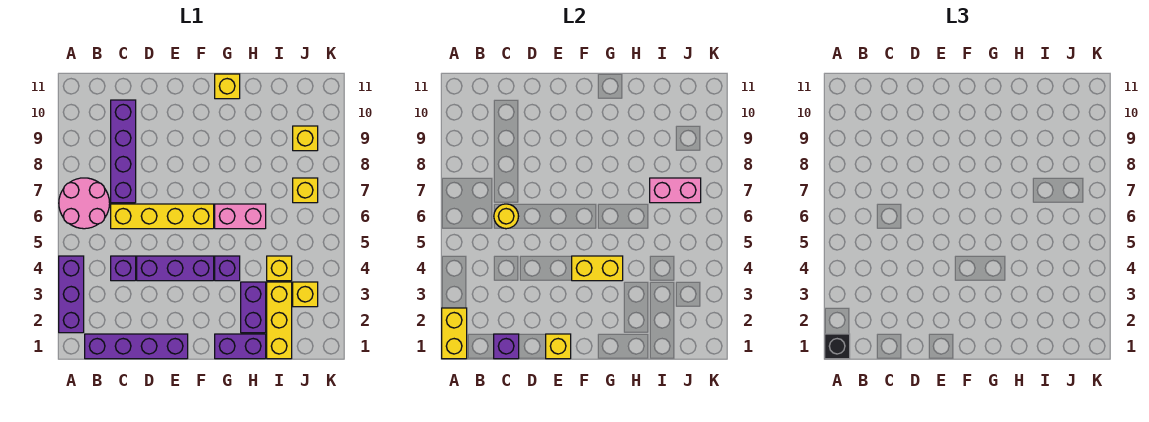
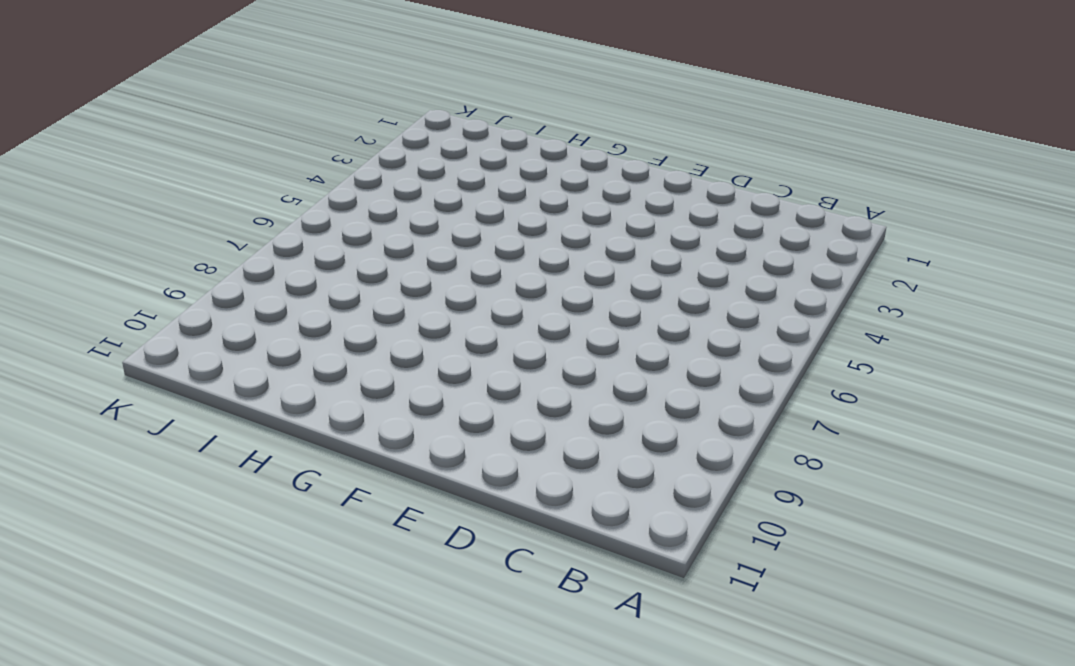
none -> purple brick A2:A4 level 1
none -> pink round brick A6:B7 level 1
none -> purple brick B1:E1 level 1

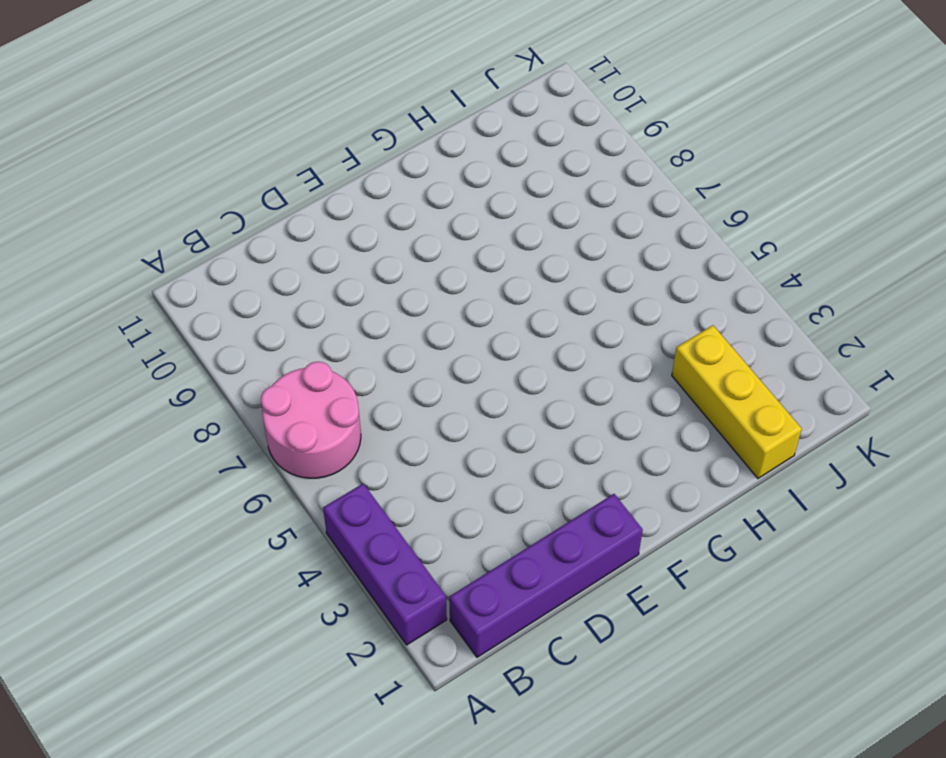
none -> purple brick C4 level 1
none -> yellow brick C6:F6 level 1
none -> purple brick C7:C10 level 1

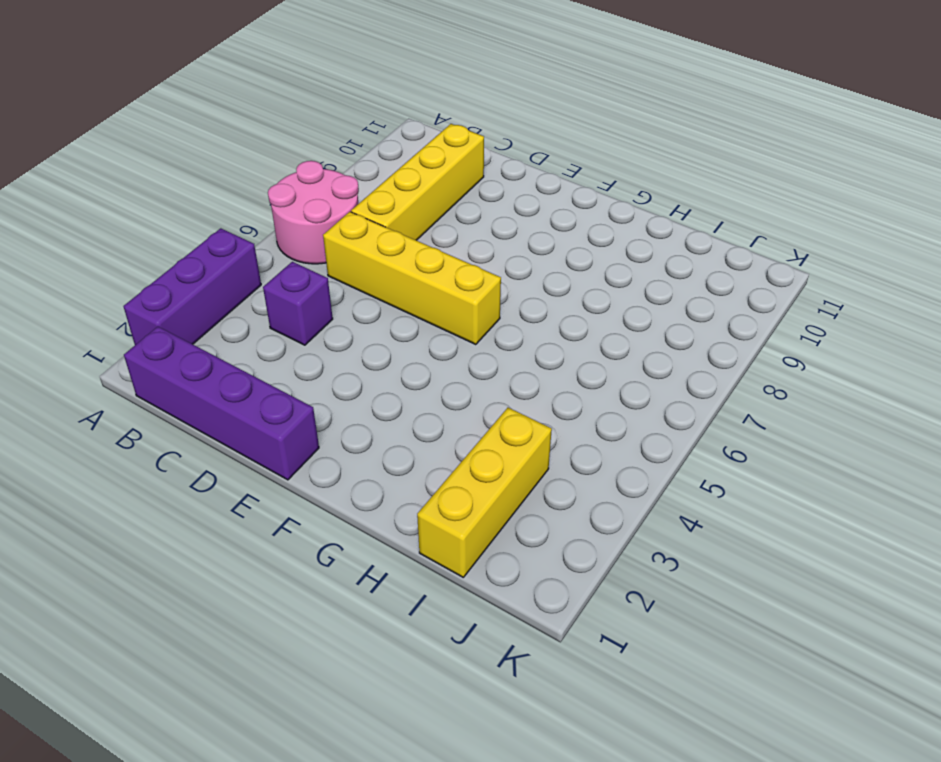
yellow brick C7:C10 level 1 -> purple brick C7:C10 level 1
none -> purple brick D4:F4 level 1
none -> purple brick G1:H1 level 1
none -> purple brick G4 level 1

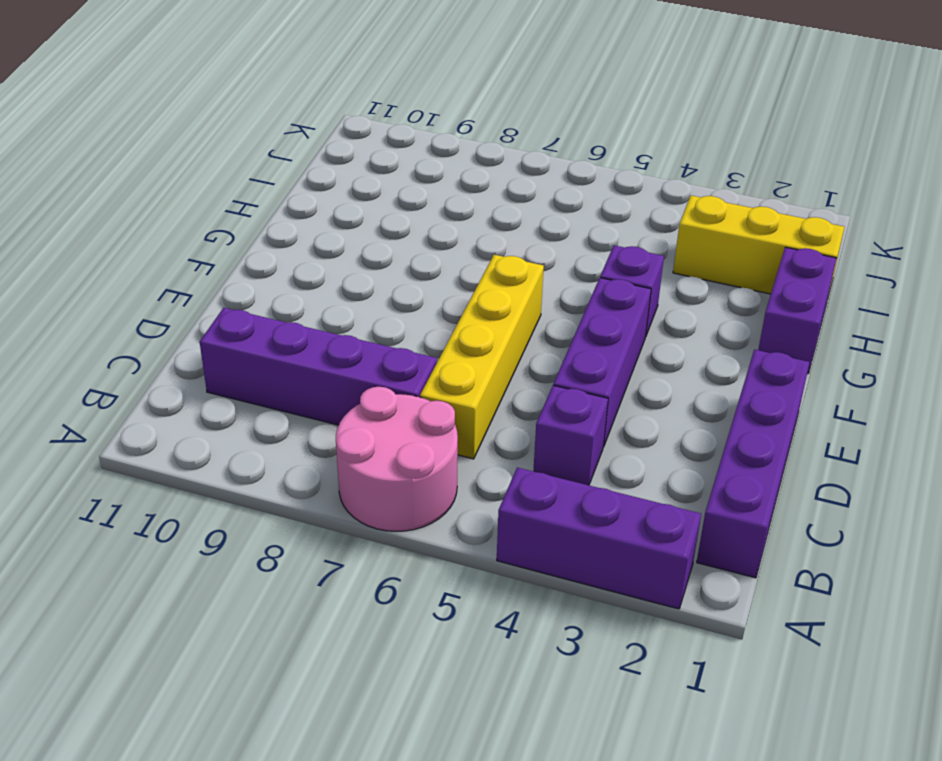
none -> pink brick G6:H6 level 1
none -> yellow brick G11 level 1
none -> purple brick H2:H3 level 1

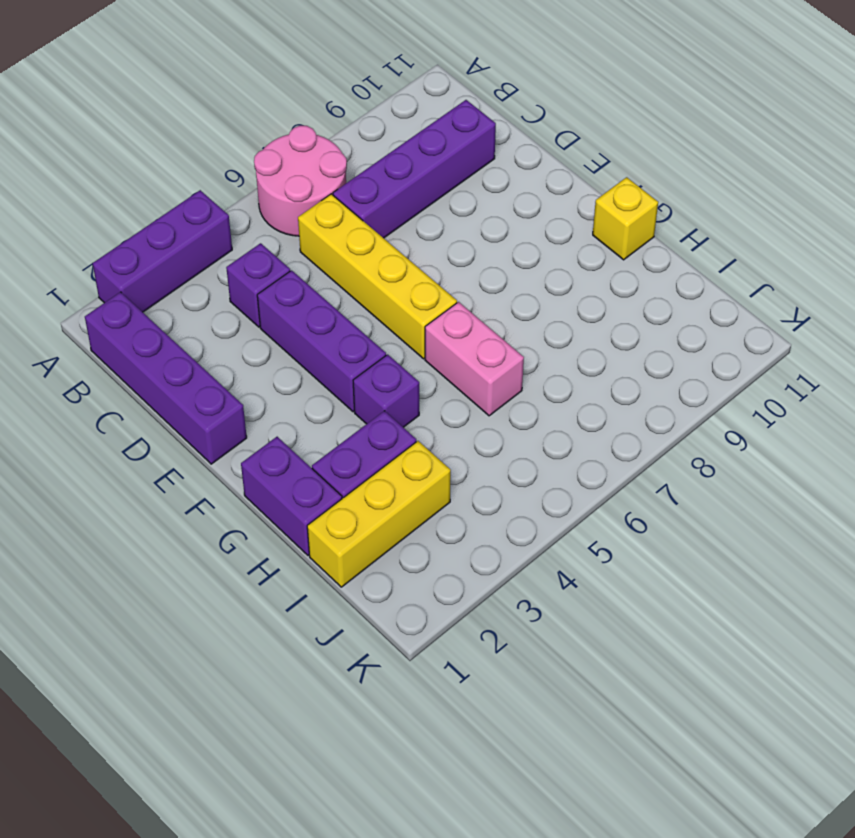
none -> yellow brick I4 level 1
none -> yellow brick J3 level 1
none -> yellow brick J7 level 1

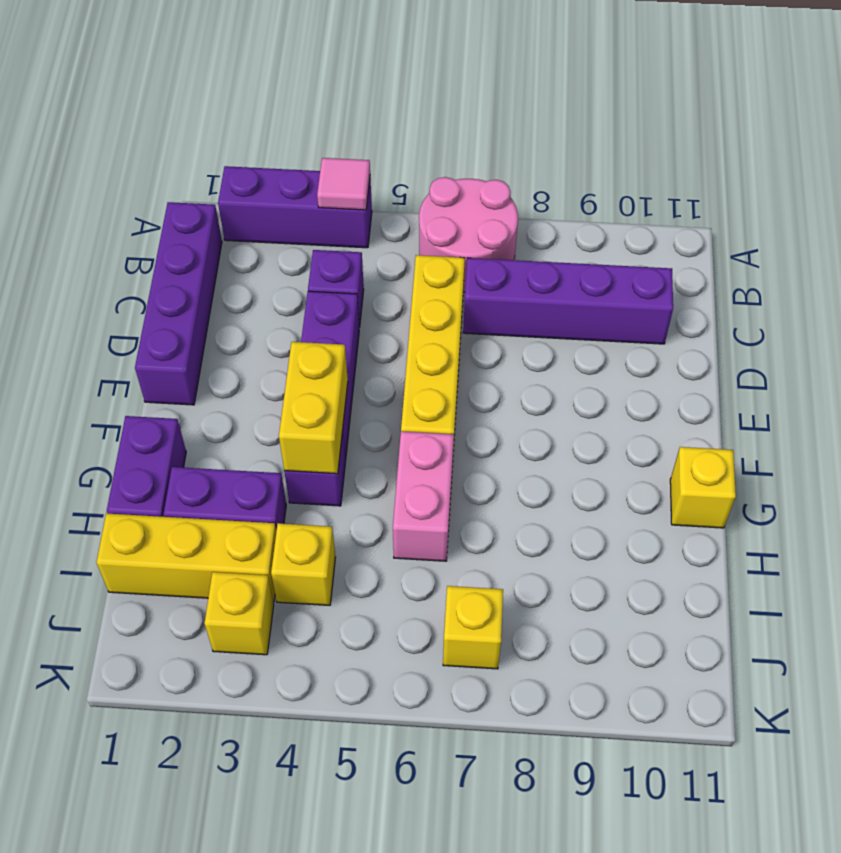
pink tile A4 level 2 -> none
none -> yellow brick J9 level 1
none -> yellow brick A1:A2 level 2
none -> purple brick C1 level 2

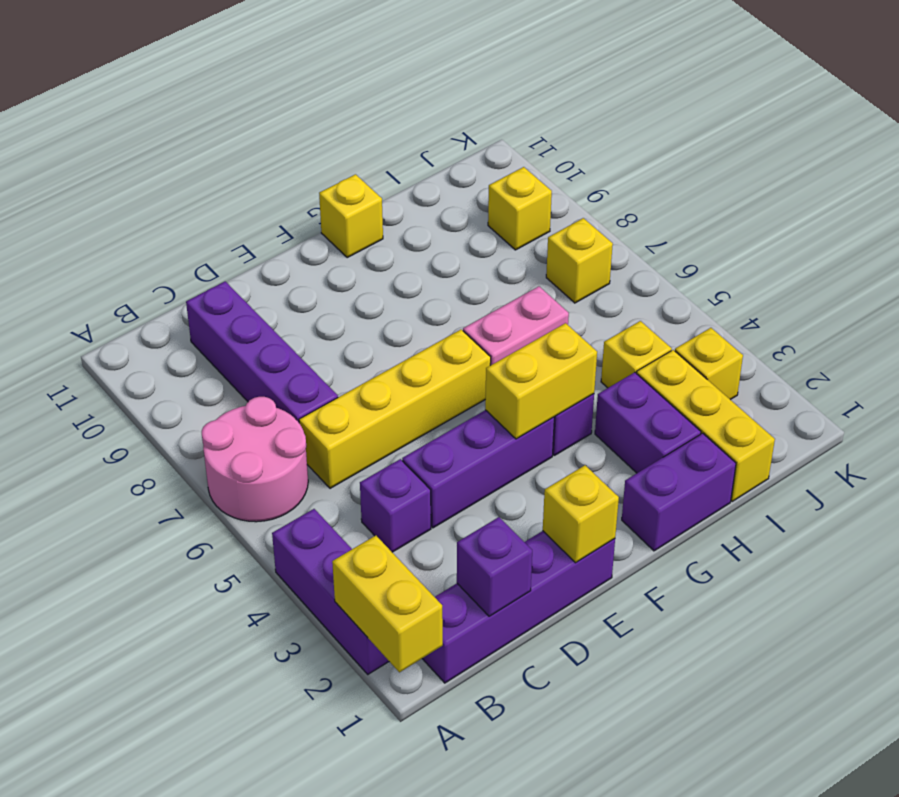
none -> yellow round brick C6 level 2
none -> pink brick I7:J7 level 2
none -> black brick A1 level 3

